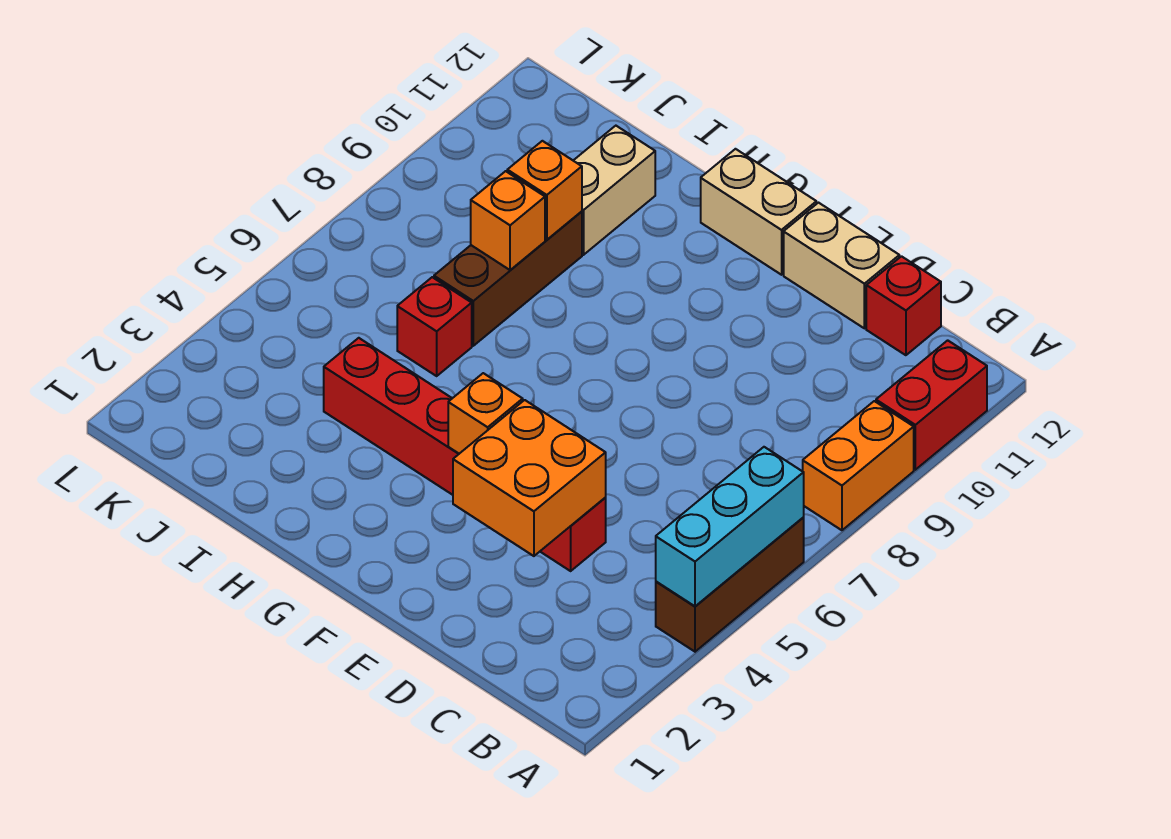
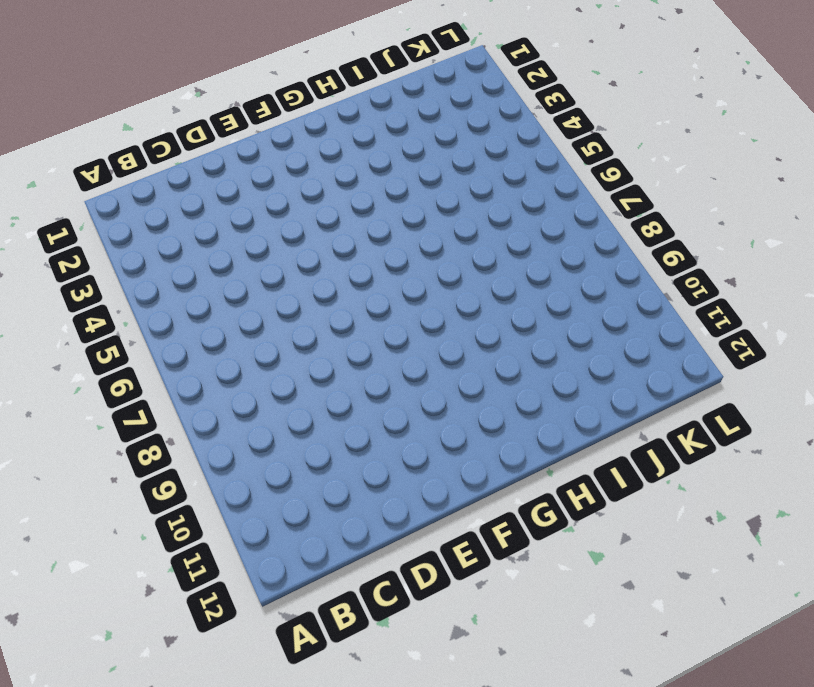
none -> brown brick A4:A6 level 1
none -> orange brick A8:A9 level 1
none -> red brick A10:A11 level 1

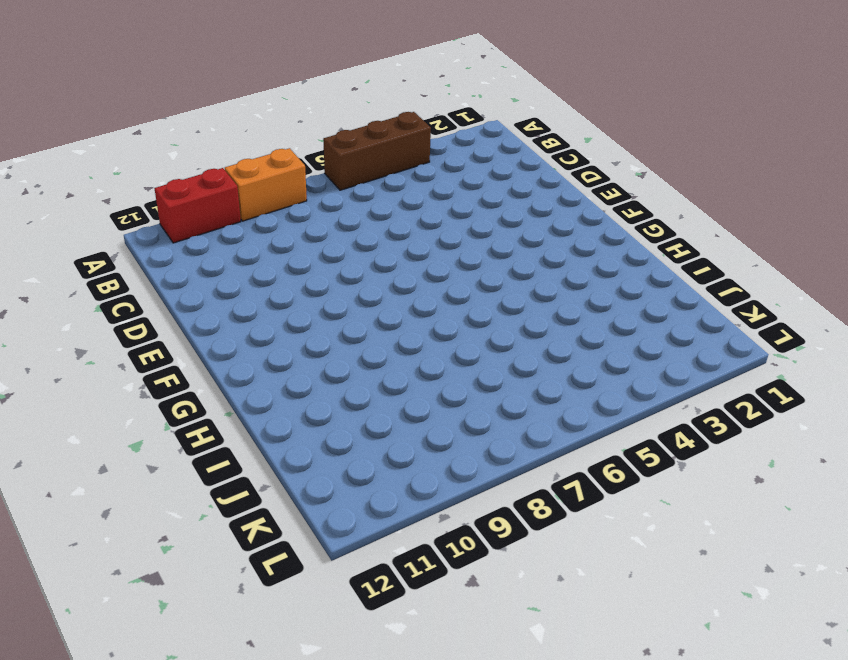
none -> red brick C12 level 1
none -> red brick D4:I4 level 1
none -> tan brick D12:E12 level 1

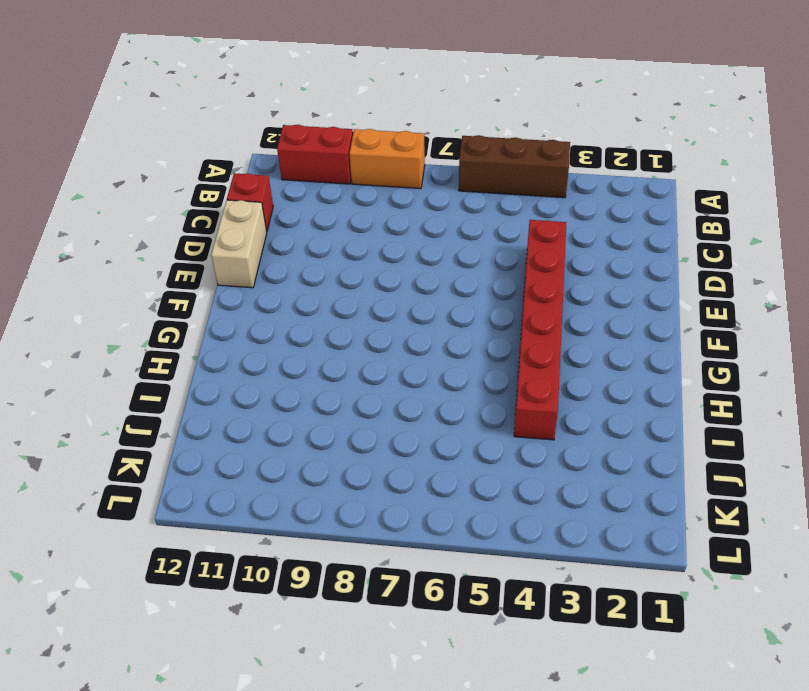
none -> tan brick F12:G12 level 1
none -> red brick I6 level 1
none -> brown brick I7:I9 level 1

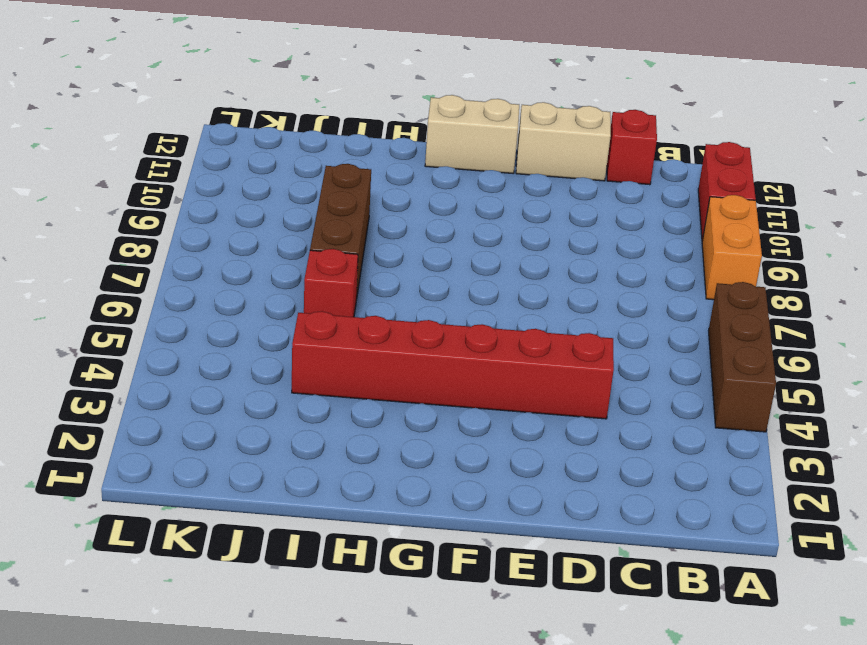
none -> tan brick I10:I11 level 1
none -> cyan brick A4:A6 level 2
none -> orange brick D3:E4 level 2

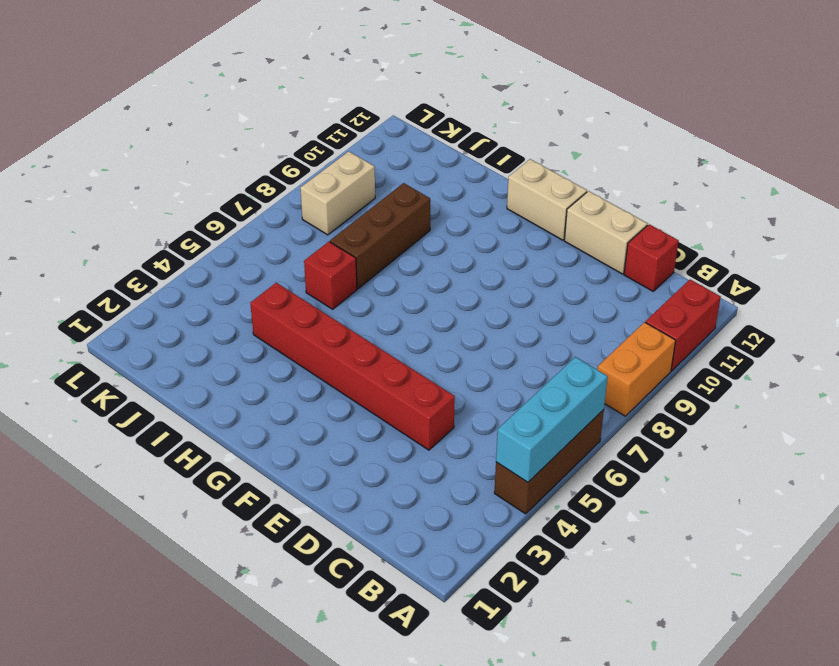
tan brick K8:K9 level 1 -> tan brick I10:I11 level 1
none -> orange brick D3:E4 level 2
none -> orange brick F4 level 2
none -> orange brick I8 level 2

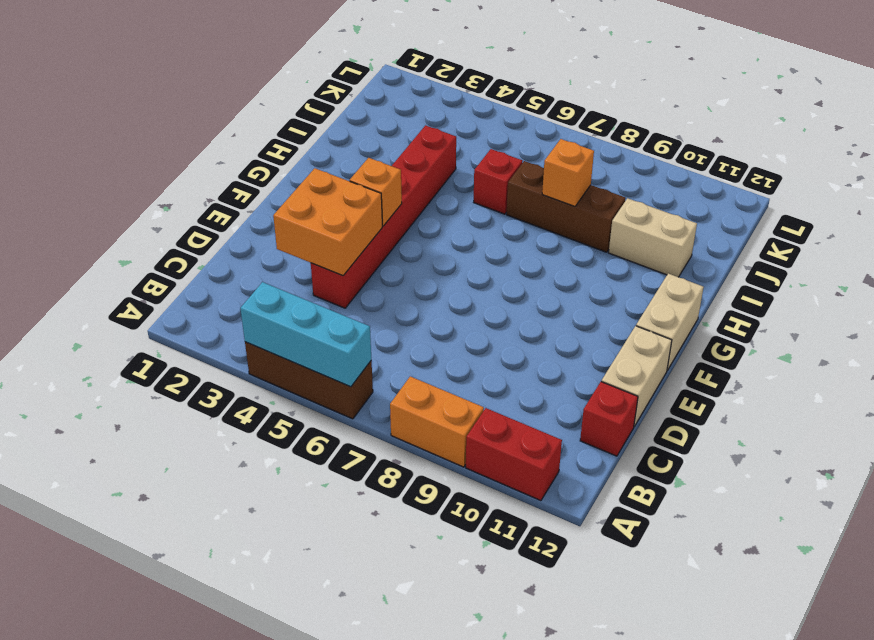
none -> orange brick I9 level 2

